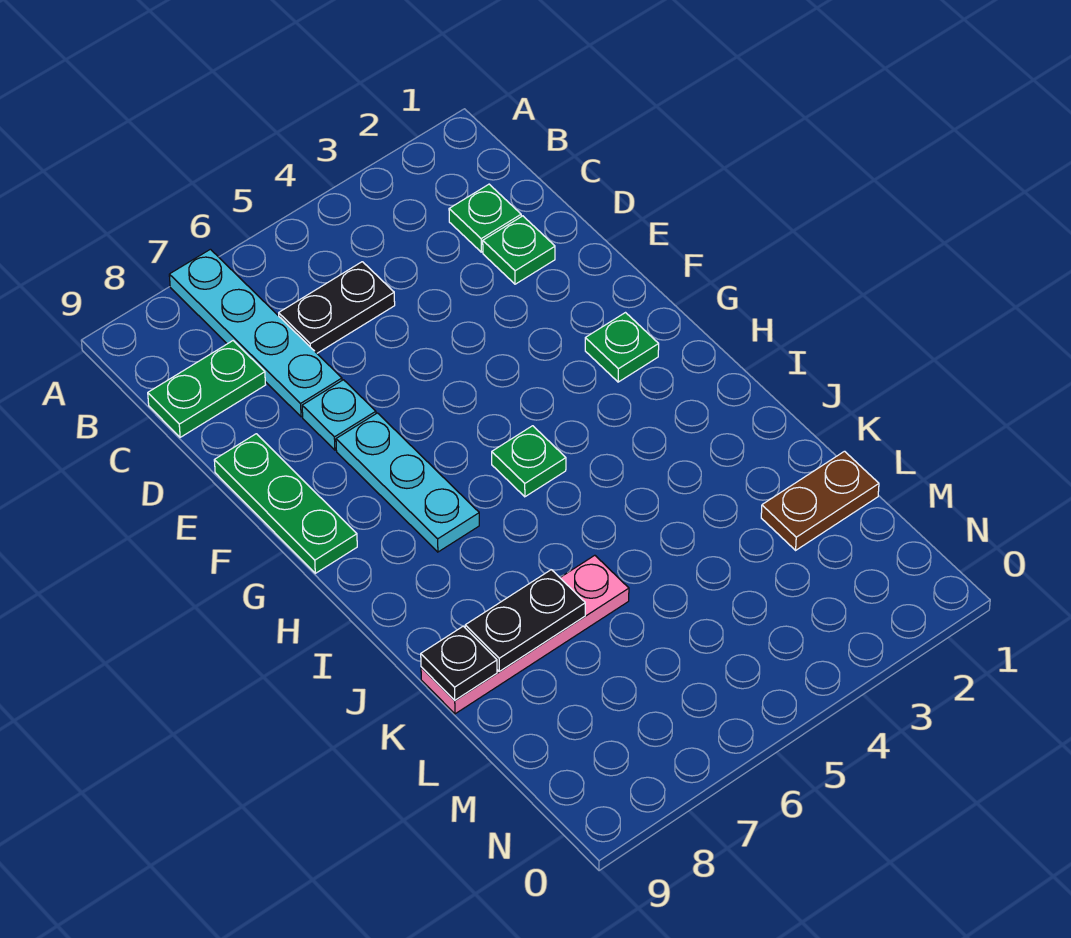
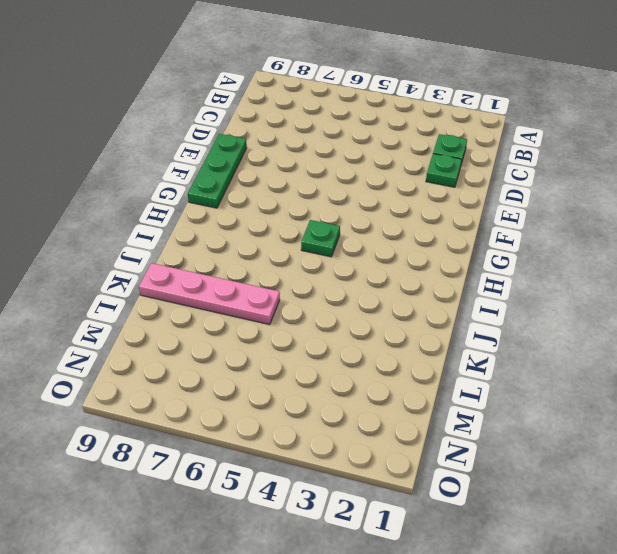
none -> cyan plate A7:D7 level 1
none -> black plate C5:C6 level 1
none -> green plate C8:C9 level 1

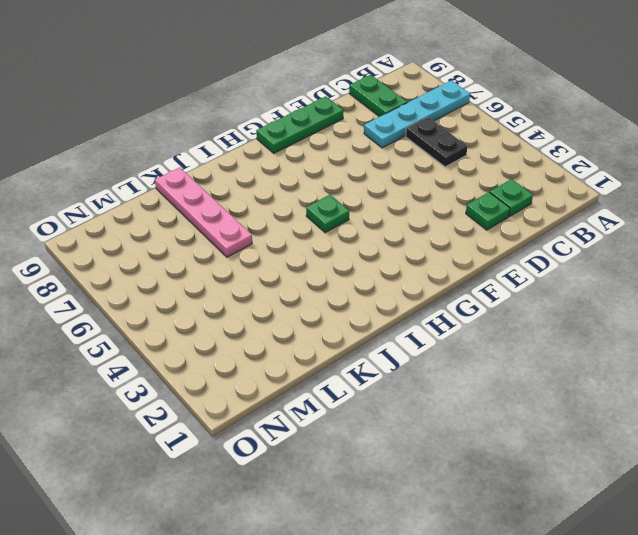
none -> cyan plate E7 level 1
none -> cyan plate F7:H7 level 1
none -> green plate G2 level 1

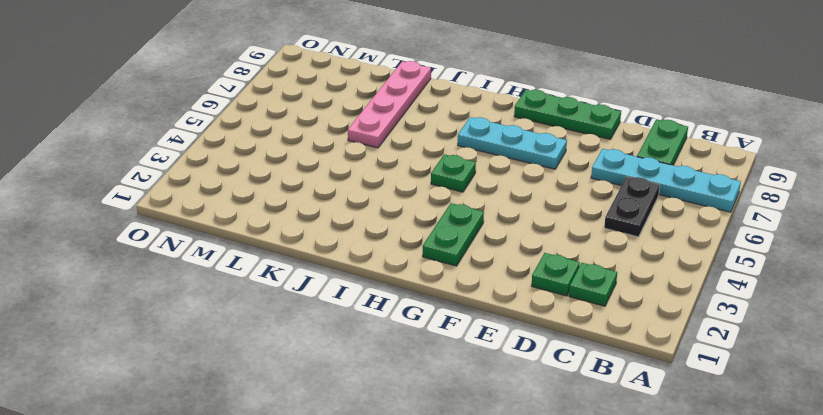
green plate G2:G3 level 1 -> green plate G2 level 1
none -> cyan plate E7 level 1
none -> brown plate L1:L2 level 1
none -> black plate K7:K8 level 2

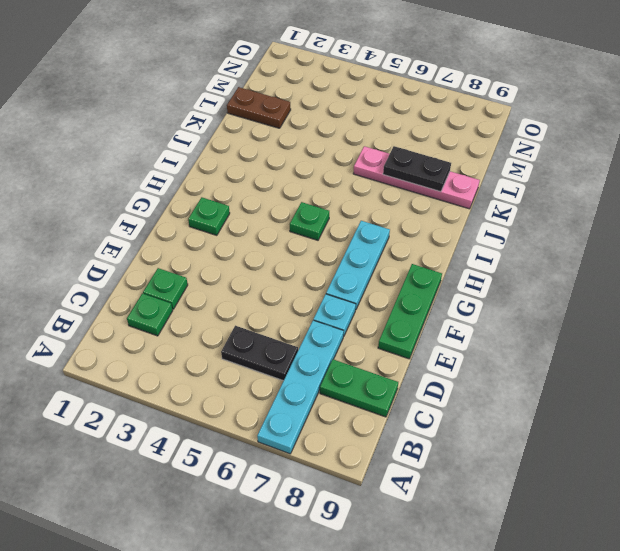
none -> black plate K9 level 2

